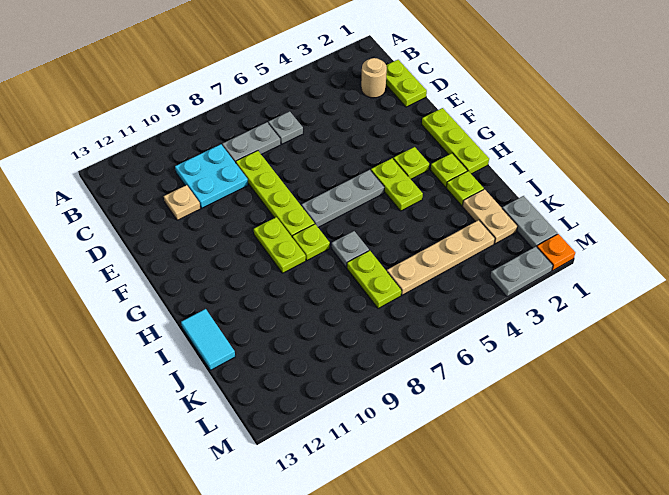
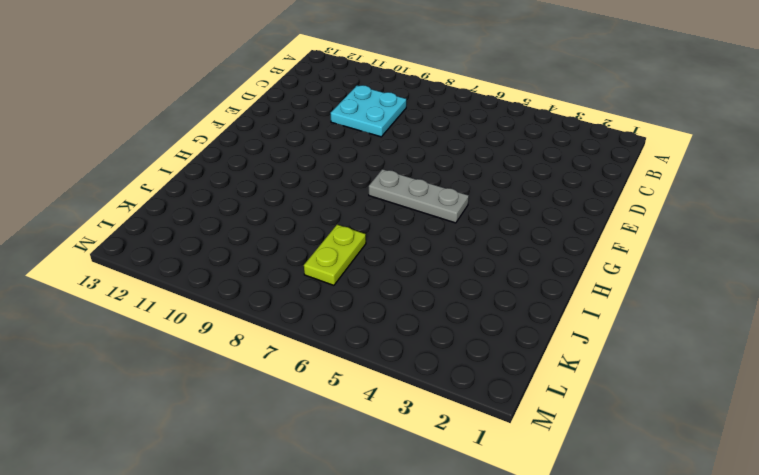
none -> lime plate C1:D1 level 1
none -> tan round brick C2 level 1
none -> grey plate C6 level 1

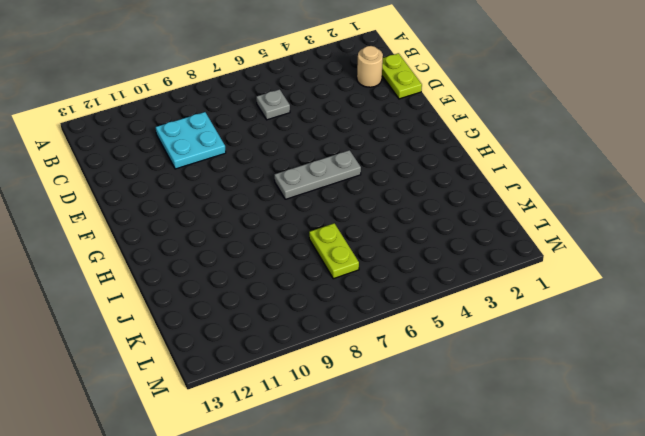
none -> grey plate C7:C8 level 1
none -> lime plate D8:G8 level 1
none -> tan plate D11 level 1

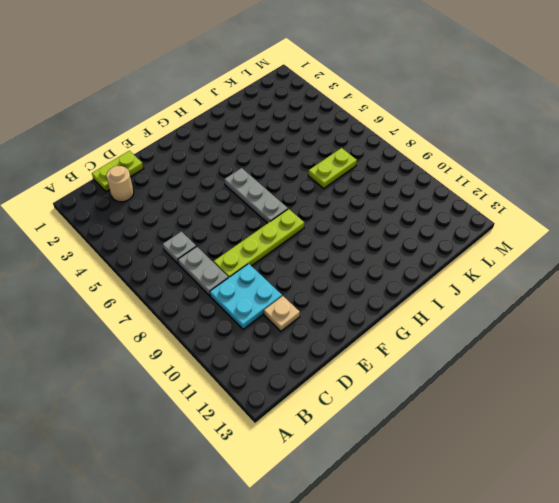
none -> lime plate F1:H1 level 1
none -> lime plate G3 level 1
none -> lime plate G4:H4 level 1

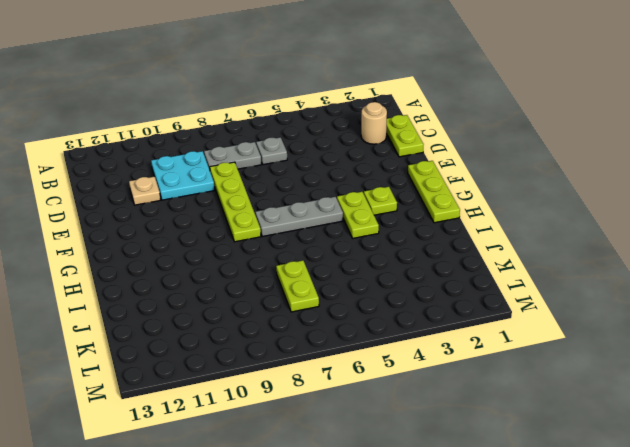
none -> lime plate G9:H9 level 1
none -> lime plate H2 level 1
none -> lime plate H8 level 1

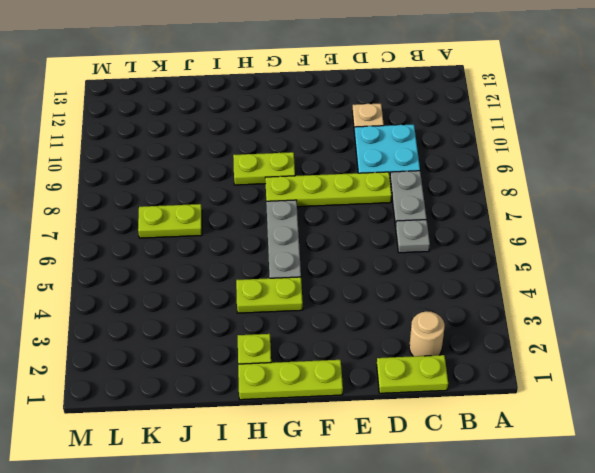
none -> lime plate G3 level 1
none -> lime plate H8 level 1
none -> lime plate I2 level 1

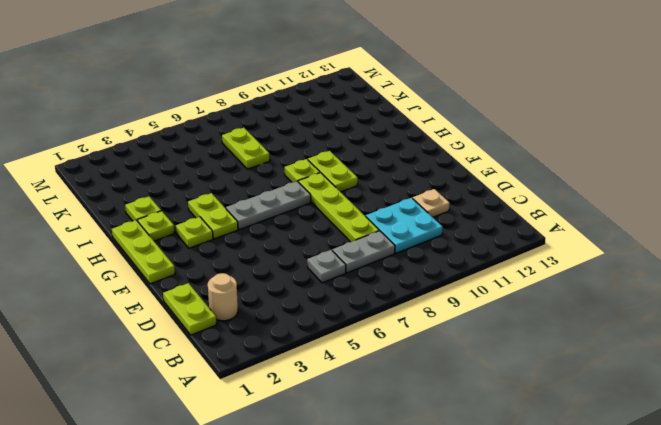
none -> grey plate I7 level 1
none -> cyan tile I13:J13 level 1
none -> tan plate J2:K2 level 1

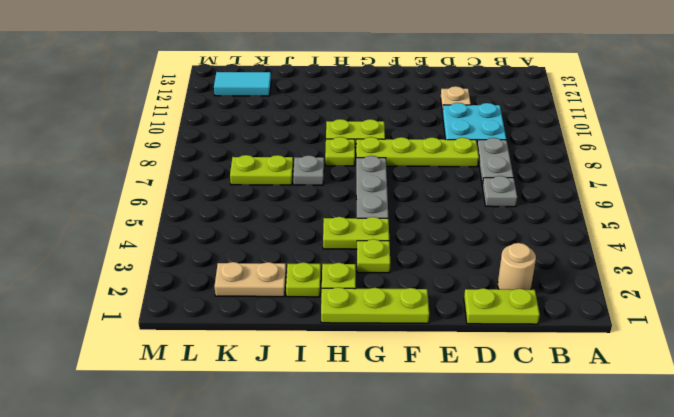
cyan tile K12:L12 level 1 -> cyan tile I13:J13 level 1
none -> grey plate K1:L1 level 1
none -> tan plate K3:K6 level 1
none -> orange plate M1 level 1

